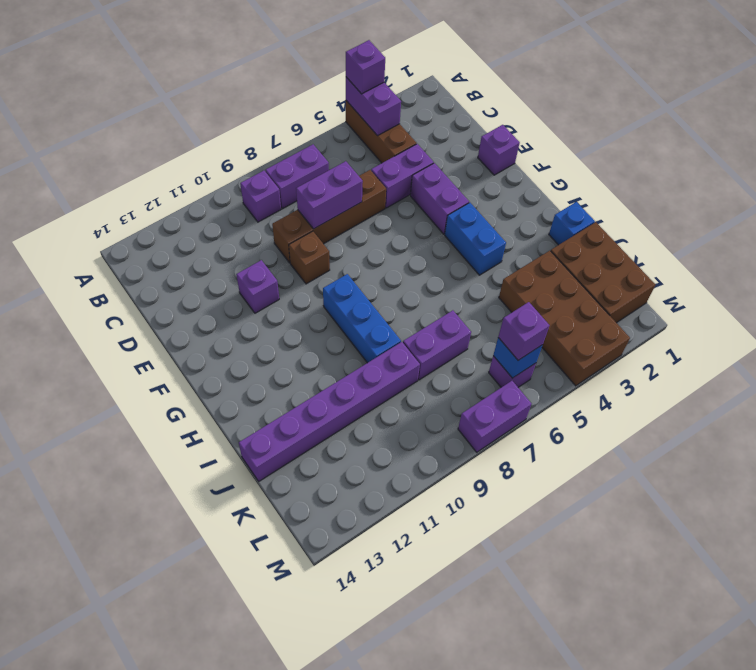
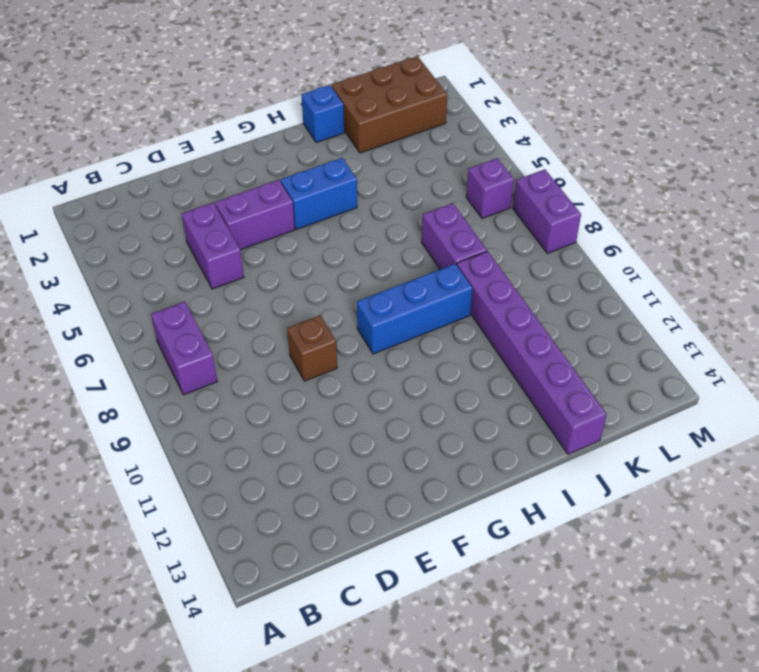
none -> brown brick A4:C4 level 1
none -> purple brick B9 level 1
none -> brown brick D6:D9 level 1

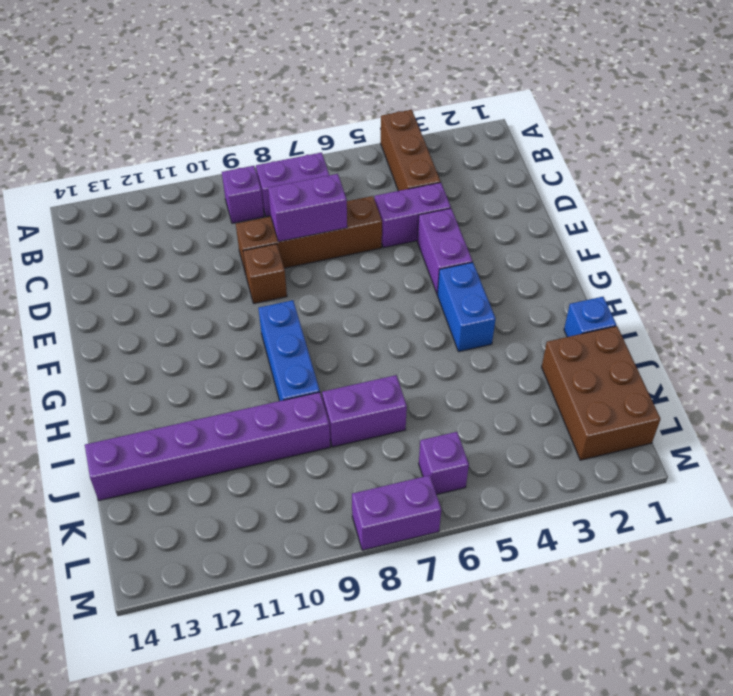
none -> purple brick E1 level 1
none -> purple brick E11 level 1
none -> brown brick J3:M4 level 1

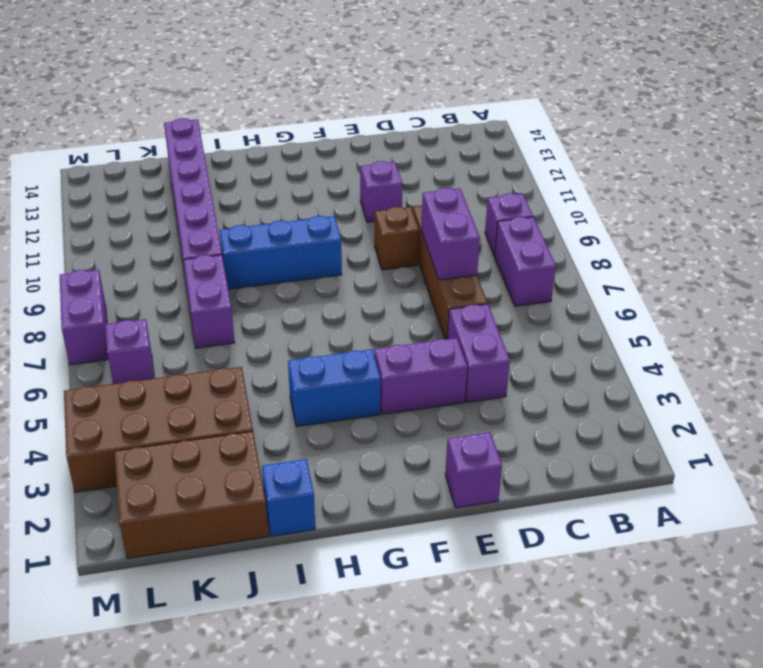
none -> brown brick A4:C4 level 1
none -> purple brick A4:B4 level 2
none -> blue brick L6 level 2

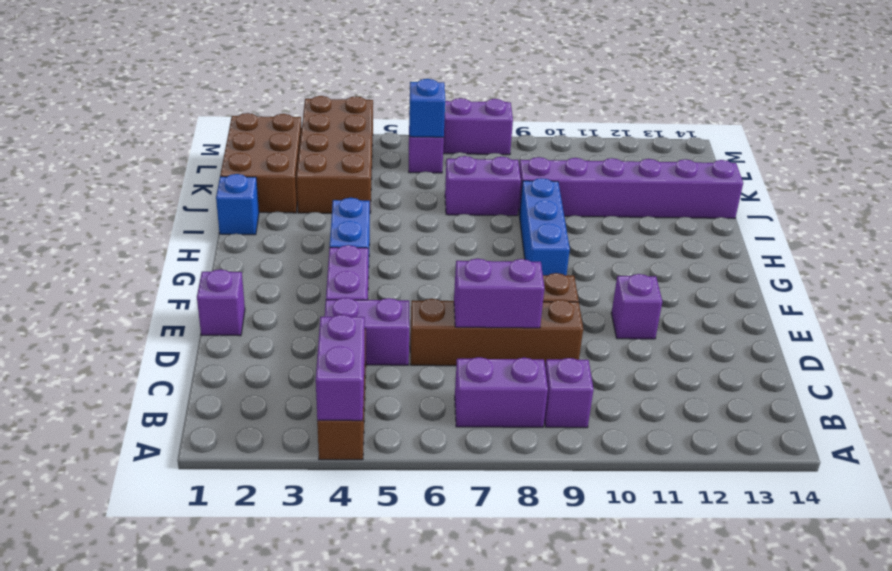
none -> purple brick A4 level 3
none -> purple brick L6 level 3

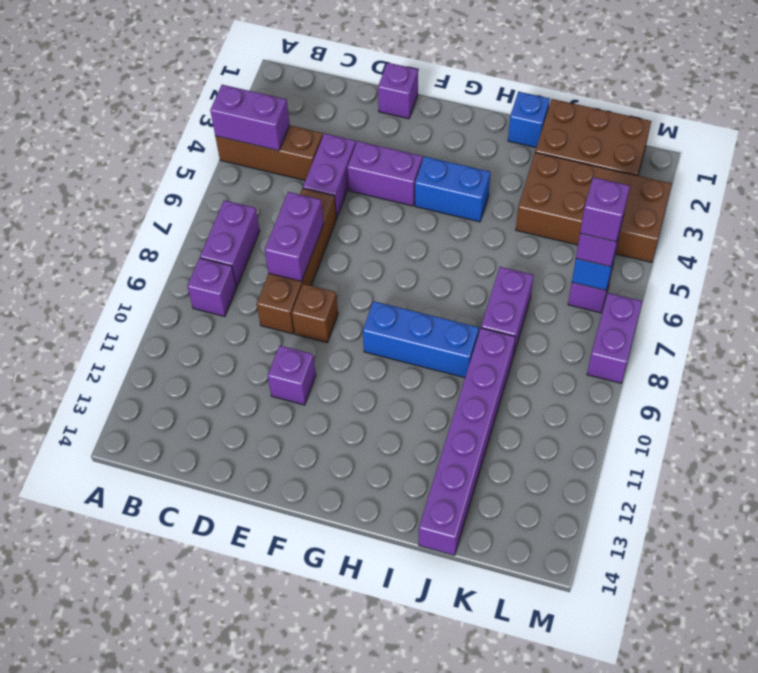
purple brick L6 level 4 -> purple brick A4 level 3

